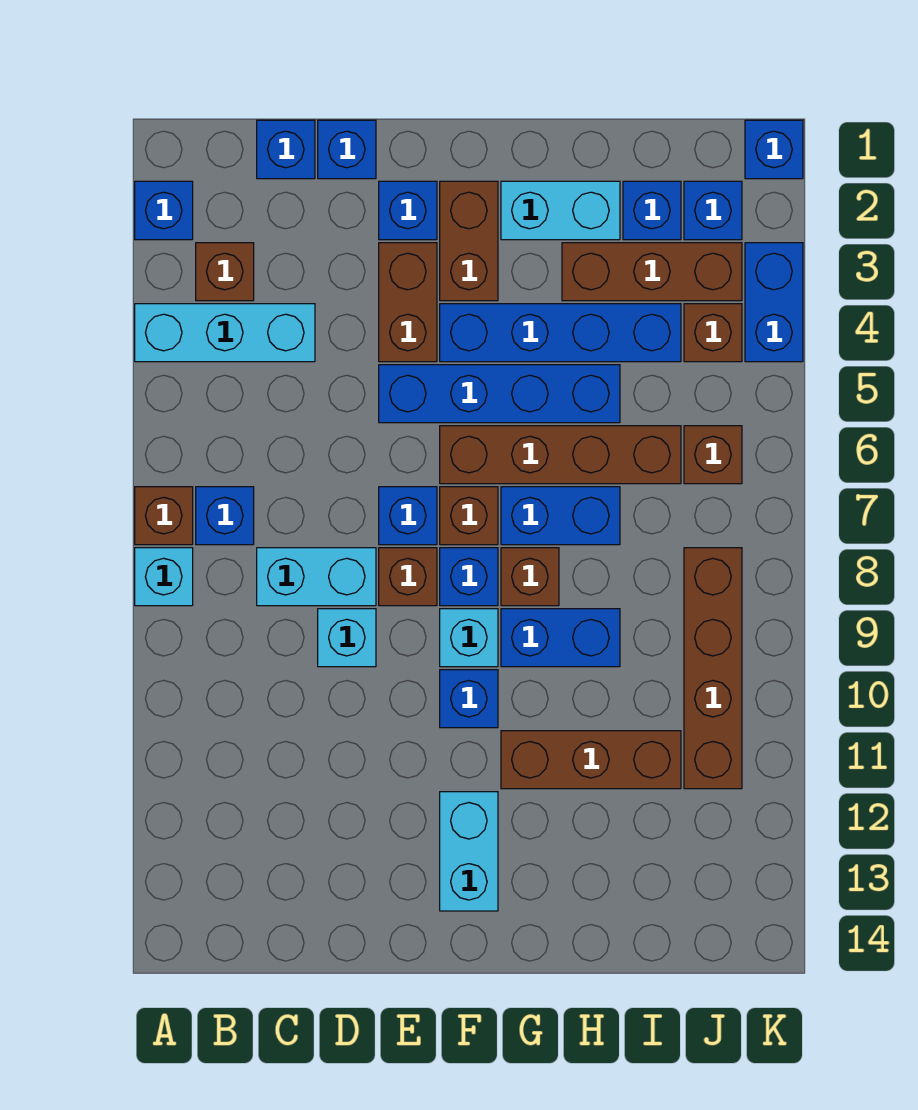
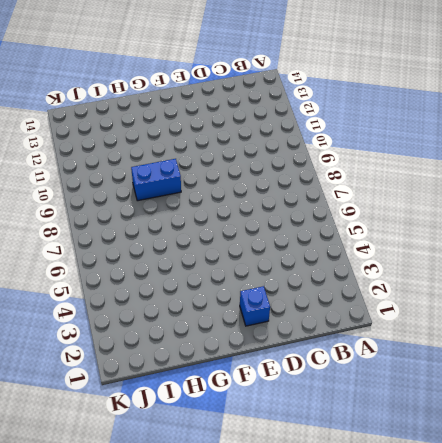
none -> blue brick A2 level 1
none -> cyan brick A4:C4 level 1
none -> brown brick A7 level 1
none -> cyan brick A8 level 1

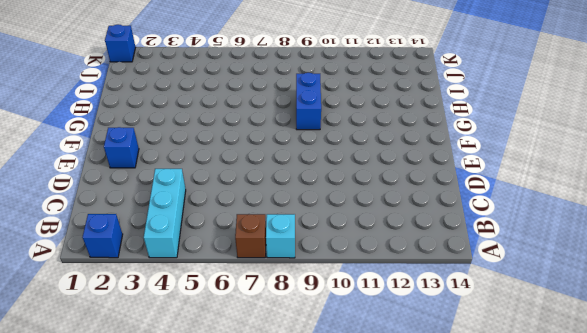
none -> brown brick B3 level 1
none -> blue brick B7 level 1
none -> blue brick C1 level 1
none -> cyan brick C8:D8 level 1

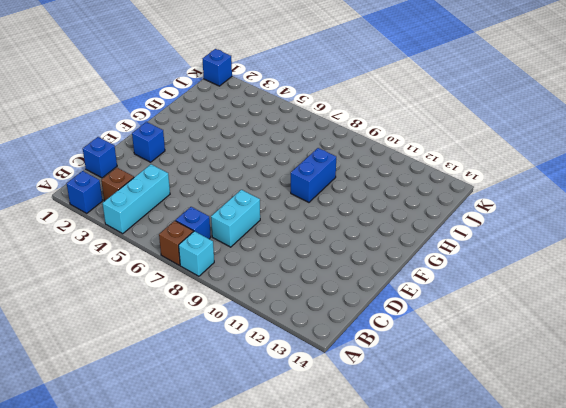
none -> blue brick D1 level 1
none -> cyan brick D9 level 1
none -> brown brick E3:E4 level 1
none -> blue brick E5:H5 level 1

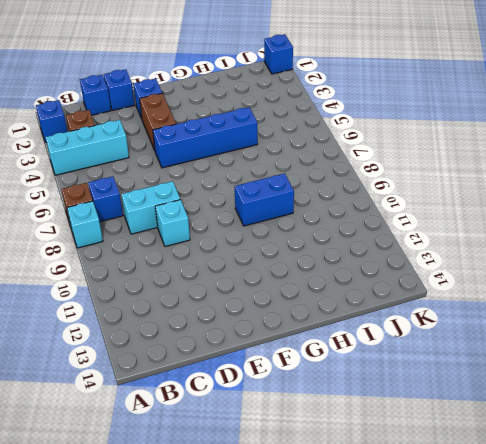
none -> blue brick E7 level 1
none -> brown brick E8 level 1
none -> brown brick F2:F3 level 1
none -> blue brick F4:I4 level 1

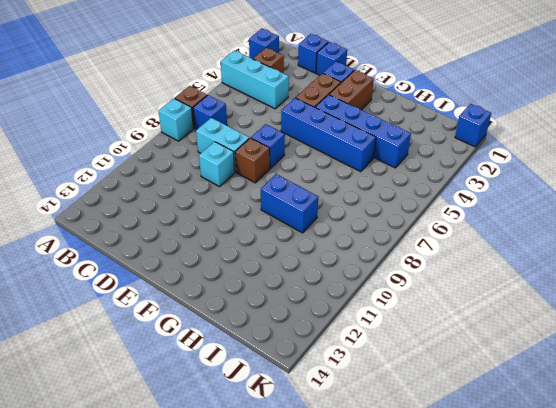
none -> brown brick F6:I6 level 1
none -> brown brick F7 level 1
none -> blue brick F8 level 1
none -> cyan brick F9 level 1

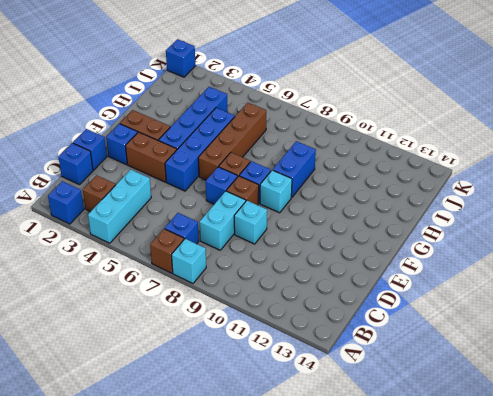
none -> blue brick F10 level 1
none -> cyan brick F12:F13 level 1
none -> cyan brick G2:H2 level 1
none -> blue brick G7:H7 level 1

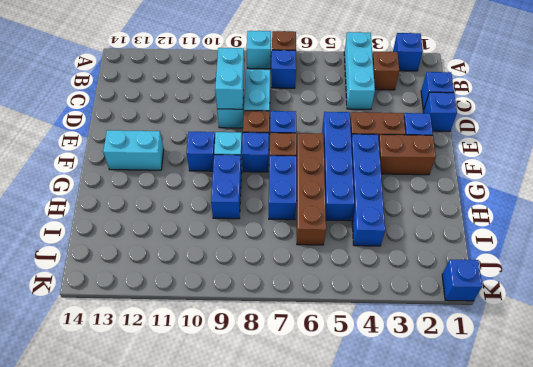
cyan brick C9:D9 level 2 -> cyan brick G2:H2 level 1
none -> brown brick G8 level 1
none -> brown brick G11:I11 level 1
none -> brown brick H3:J3 level 1
none -> blue brick I2 level 1

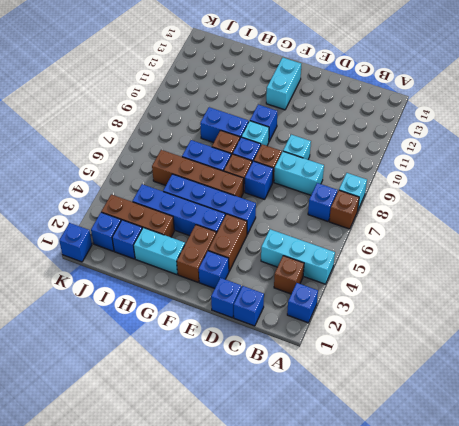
none -> brown brick G11:I11 level 1
none -> brown brick J4 level 1
none -> brown brick J6 level 1
none -> brown brick J8:J11 level 1

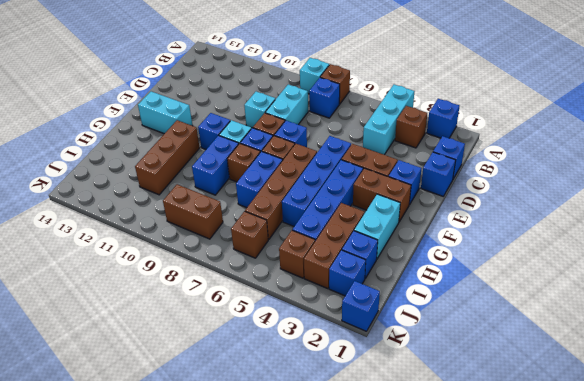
brown brick J8:J9 level 1 -> brown brick J8:J11 level 1
none -> blue brick K3:K4 level 1

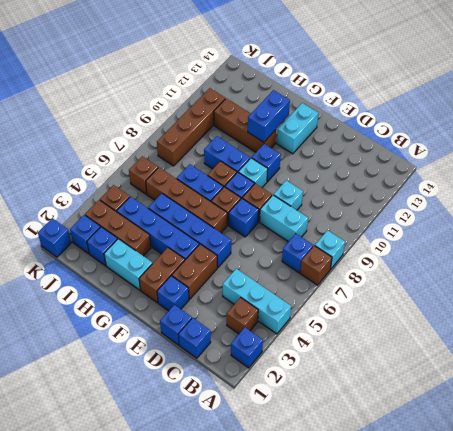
blue brick G11:G12 level 2 -> blue brick K3:K4 level 1

